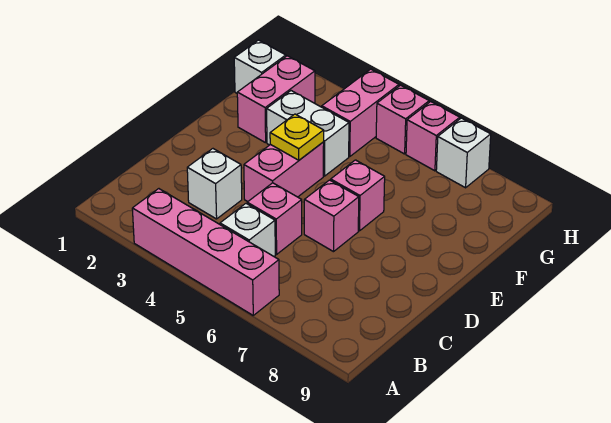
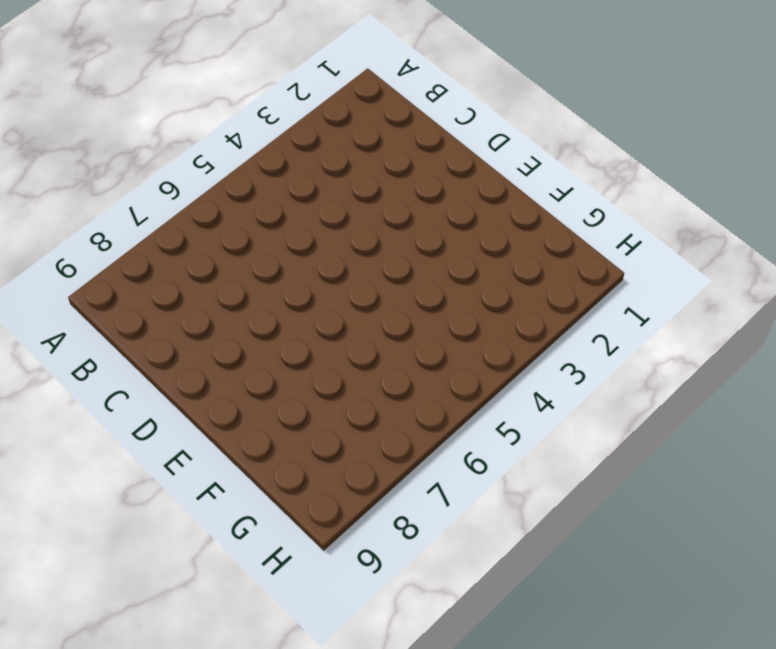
none -> pink brick A3:A6 level 1
none -> white brick B5 level 1
none -> white brick C3 level 1

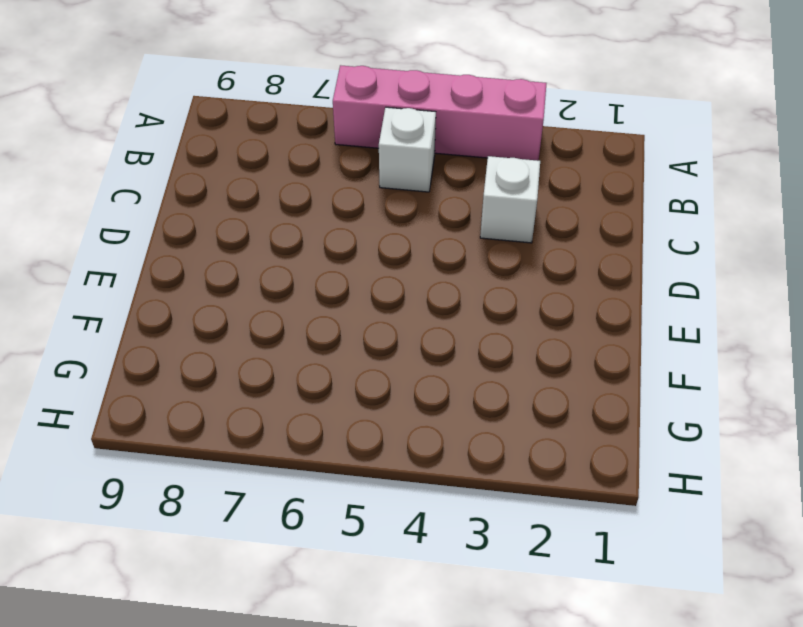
none -> pink brick C5 level 1
none -> pink brick D4:E4 level 1
none -> pink brick D6 level 1

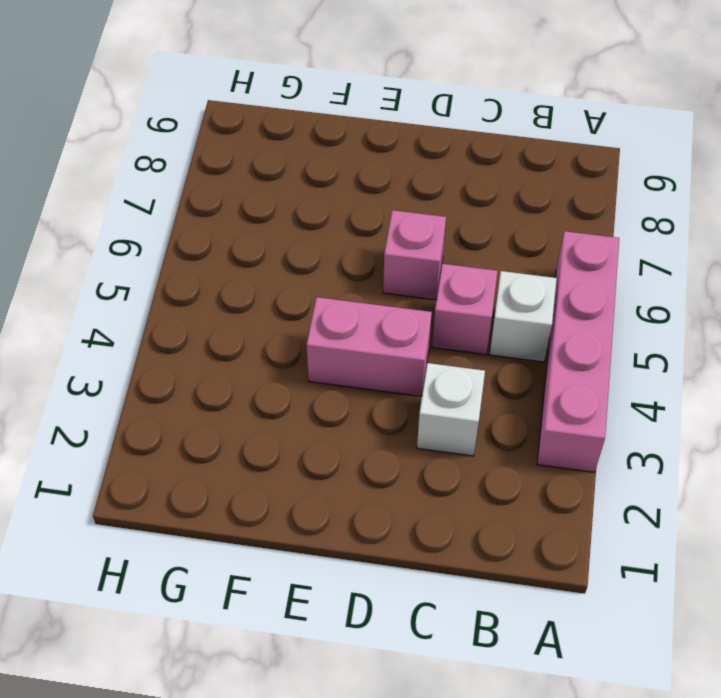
none -> pink brick E6 level 1
none -> pink brick F2:G2 level 1
none -> white brick F3:F4 level 1

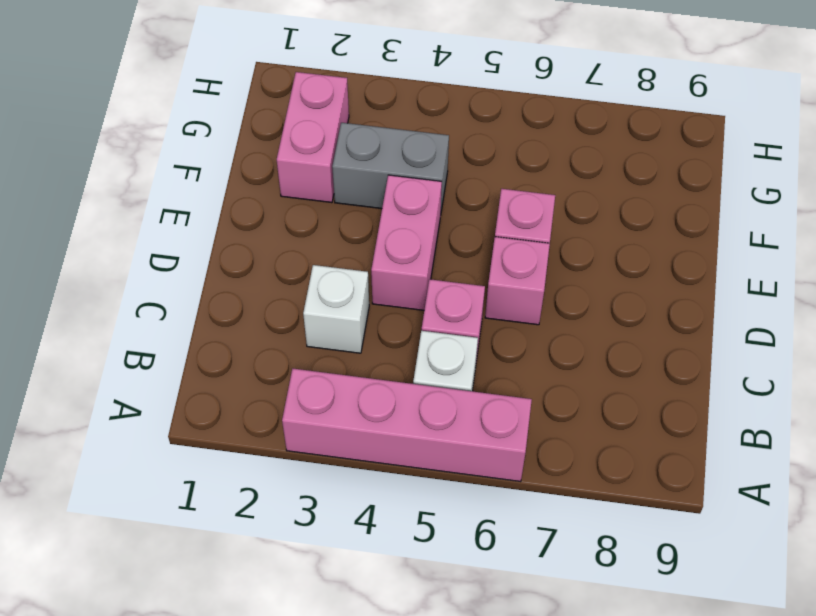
grey brick F3:F4 level 1 -> white brick F3:F4 level 1
none -> white brick G1 level 1
none -> pink brick G4:H4 level 1
none -> pink brick H5 level 1

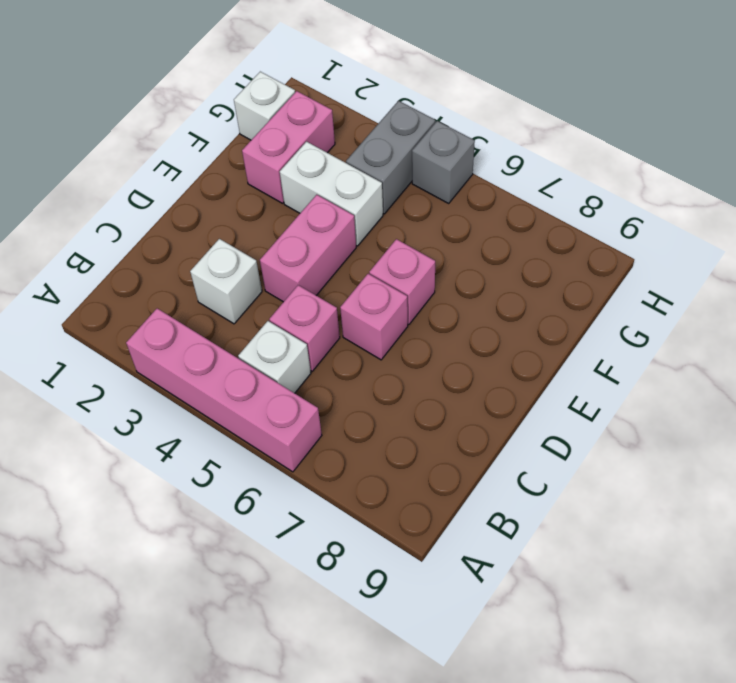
grey brick G4:H4 level 1 -> pink brick G4:H4 level 1
grey brick H5 level 1 -> pink brick H5 level 1
none -> pink brick H6 level 1
none -> white brick H7 level 1
none -> yellow plate E4 level 2

